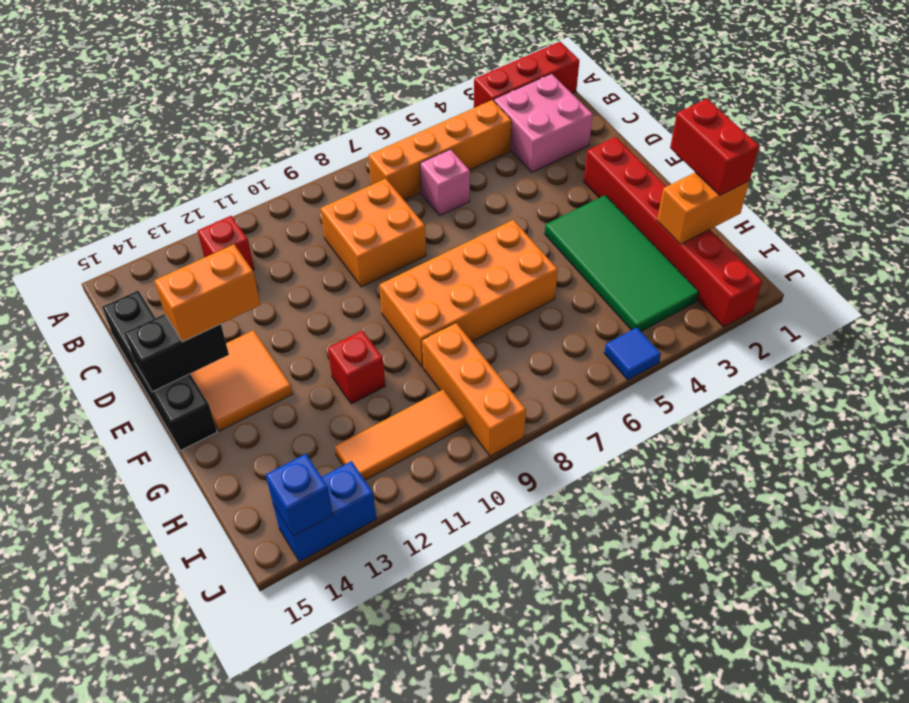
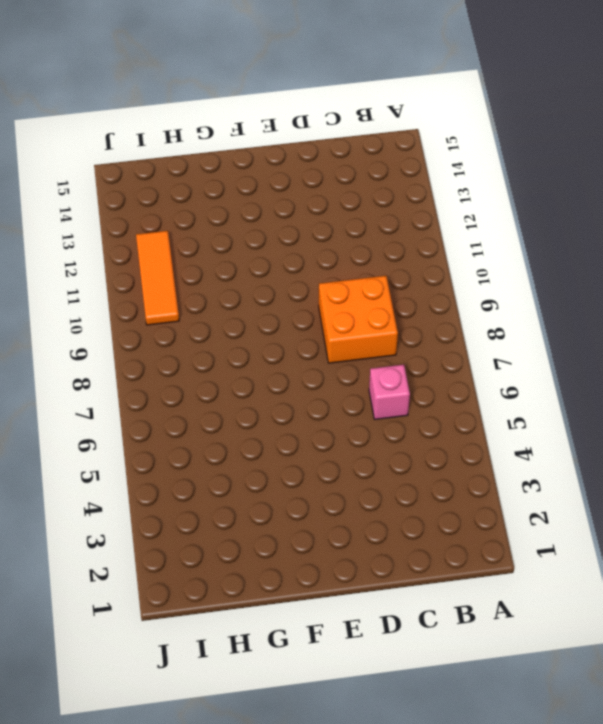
none -> red brick A1:A3 level 1
none -> pink brick B2:C3 level 1
none -> orange brick B4:B7 level 1

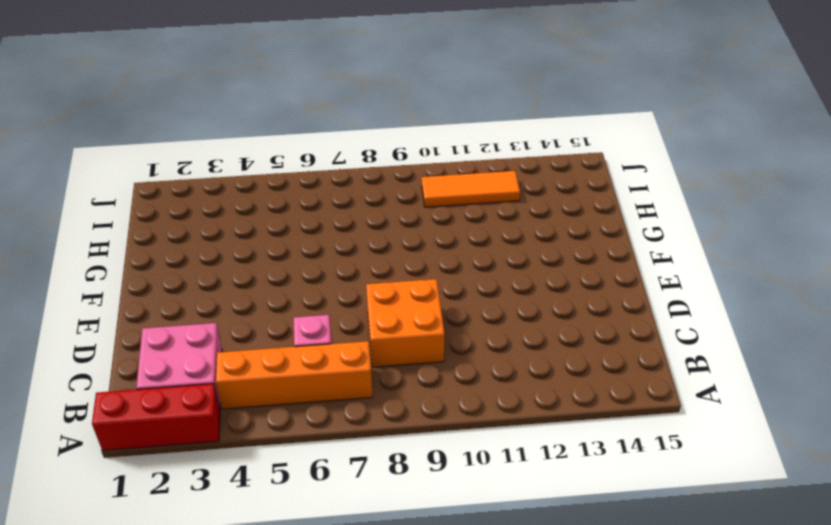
none -> red brick B12 level 1
none -> black brick C15:F15 level 1
none -> red brick E2:J2 level 1

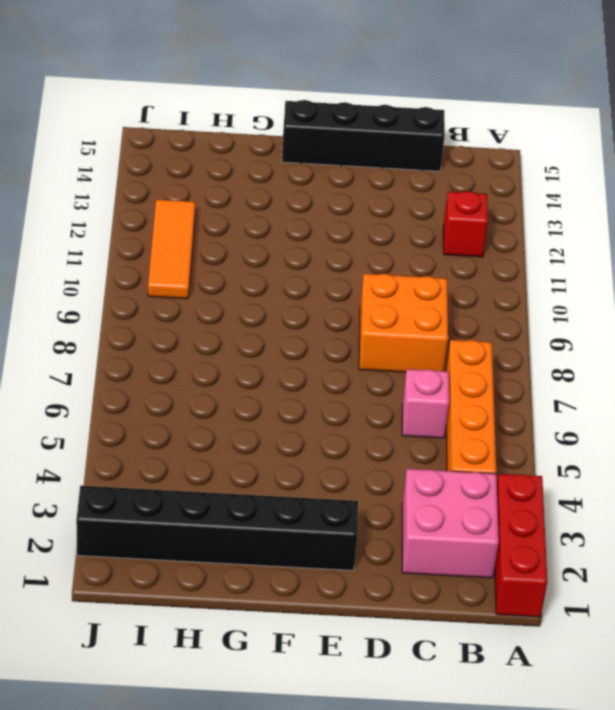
black brick E2:J2 level 1 -> red brick E2:J2 level 1
none -> orange tile E13:F14 level 1
none -> green tile F3:I4 level 1
none -> orange brick F6:G9 level 1

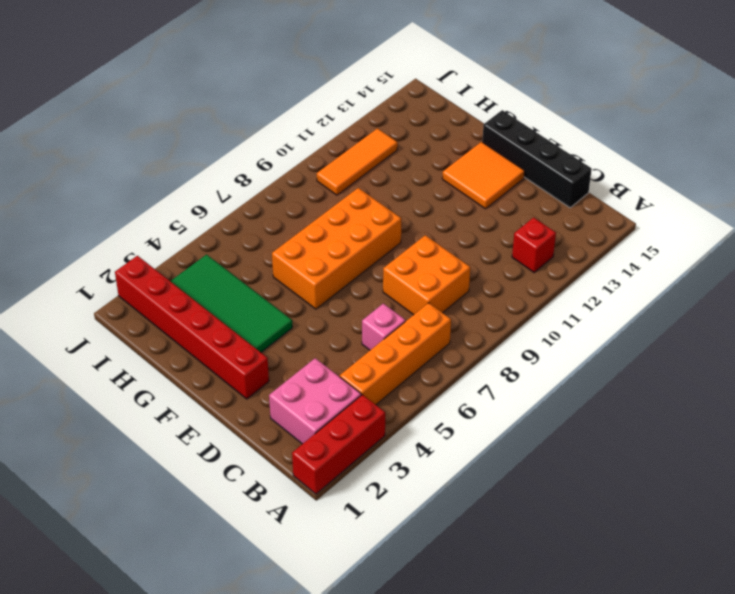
none -> red brick G11 level 1
none -> orange brick H9:J9 level 1
none -> blue tile J5 level 1

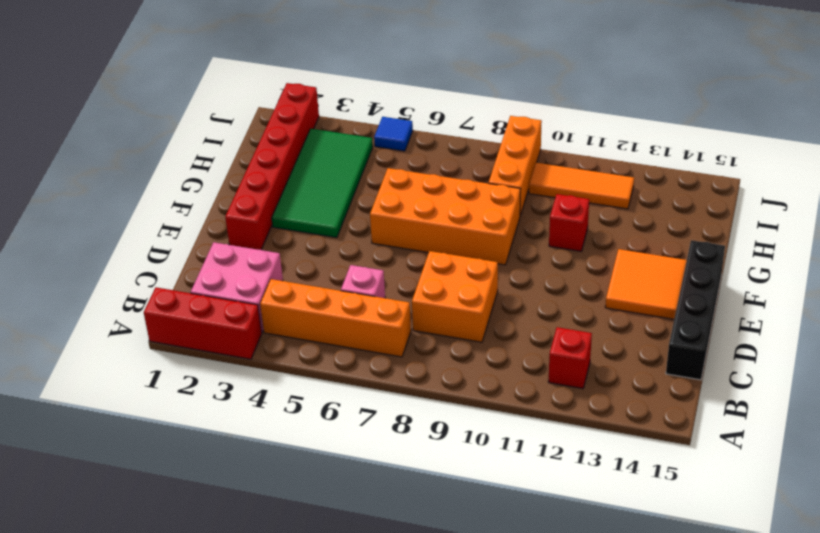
none -> blue brick J13:J14 level 1
none -> black brick E14:E15 level 2
none -> orange brick H1:H2 level 2

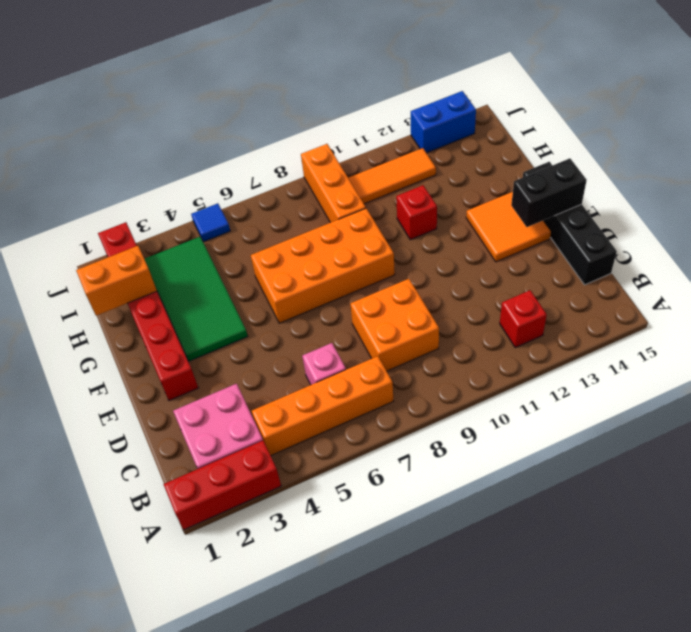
none -> blue brick J14 level 2
none -> orange brick E13:E14 level 3
none -> red brick G1:H1 level 3

